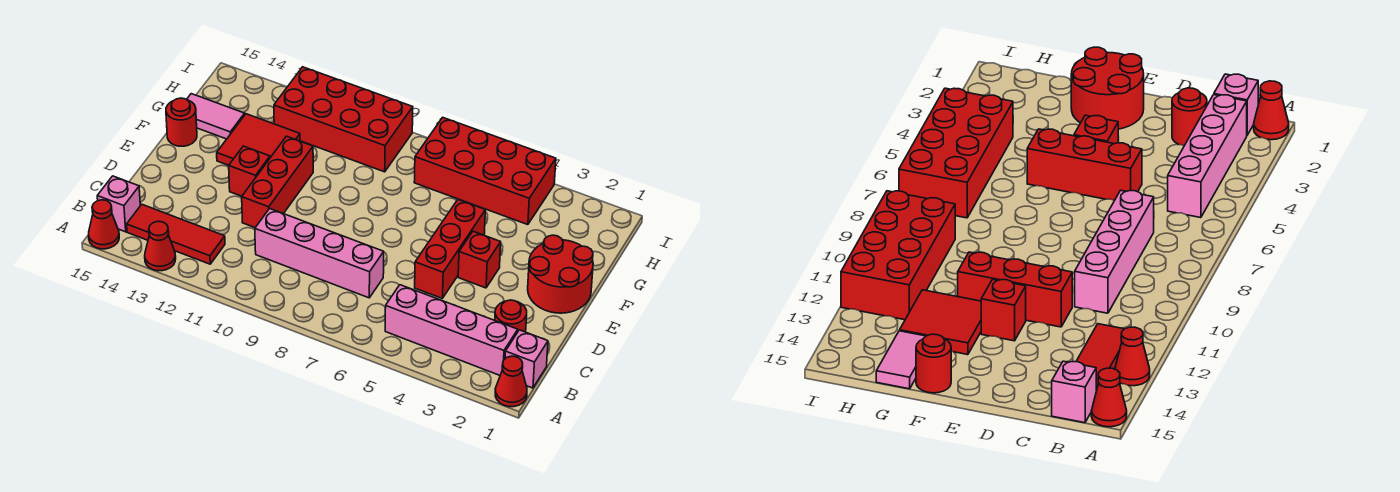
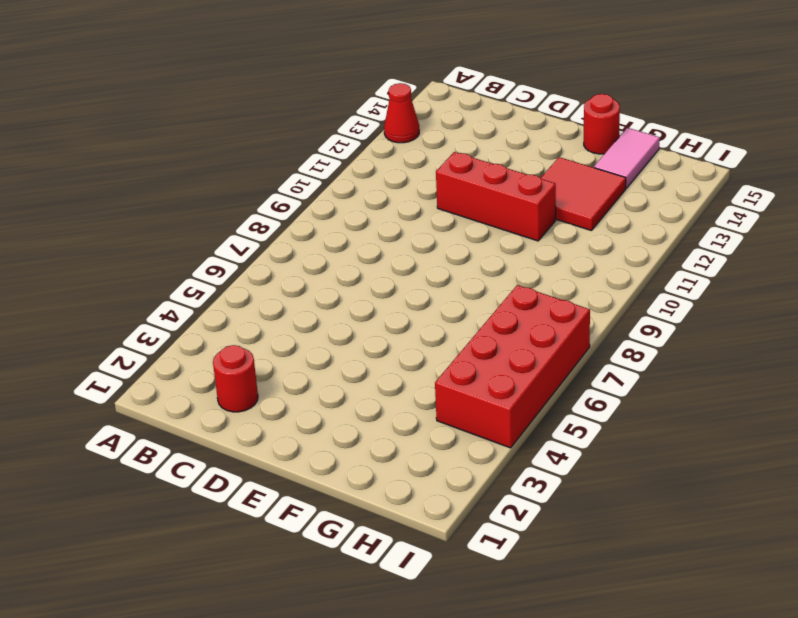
none -> red cone A1 level 1
none -> red cone A15 level 1
none -> pink brick B1 level 1

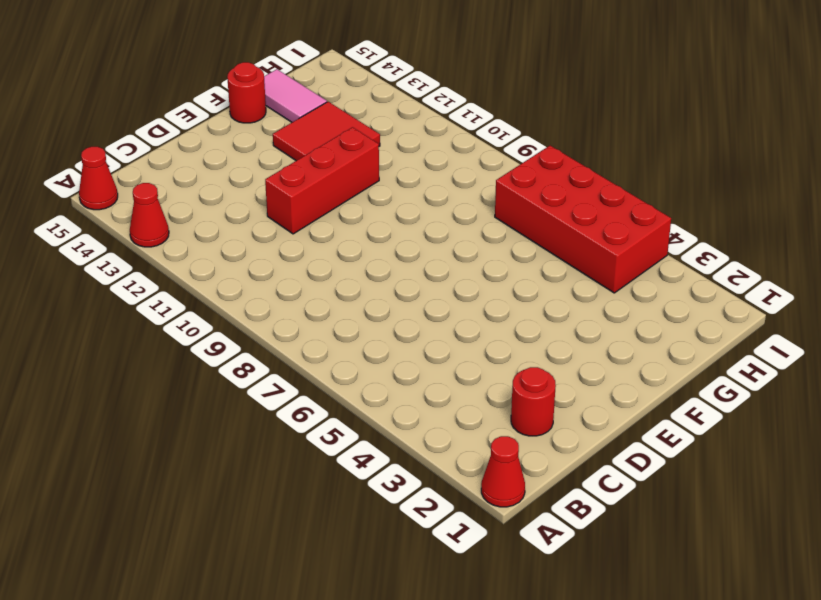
none -> pink brick B1 level 1
none -> pink brick B2:B5 level 1
none -> red tile B12:B14 level 1

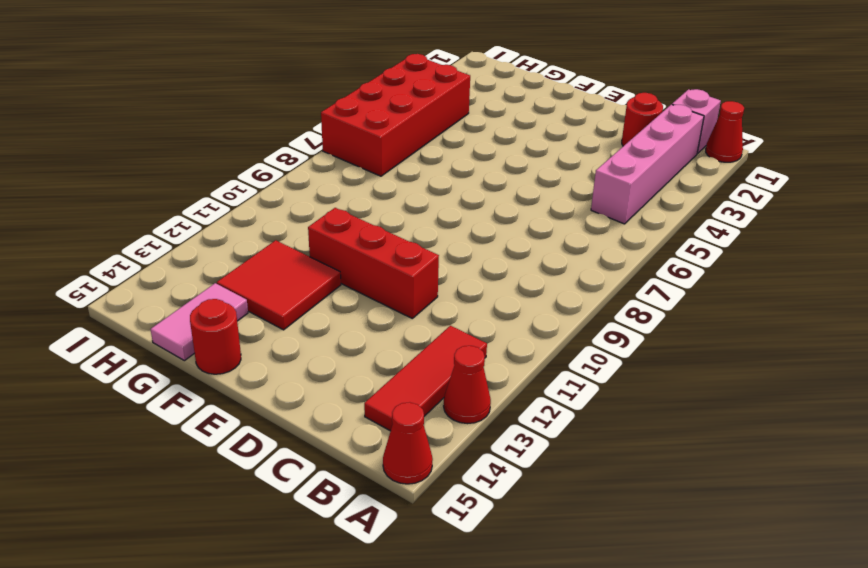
none -> pink brick B15 level 1
none -> pink brick C7:C10 level 1
none -> red brick D5:F5 level 1

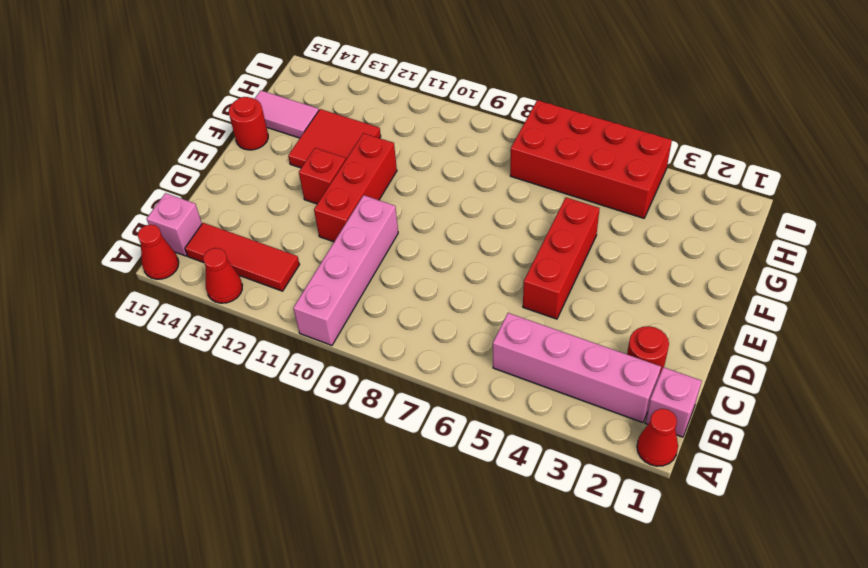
pink brick A10:D10 level 1 -> pink brick C7:C10 level 1
none -> red round brick E1:F2 level 1
none -> red brick E4 level 1
none -> red brick H9:I12 level 1

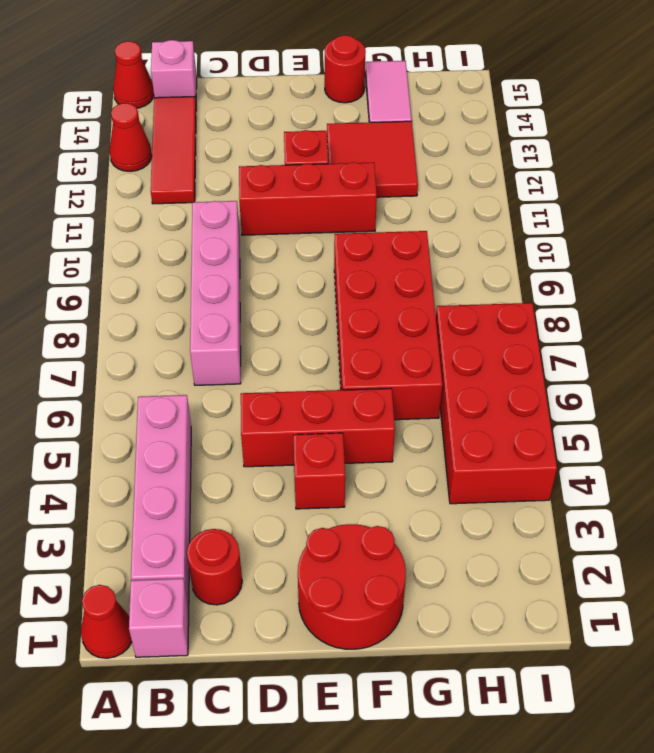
red brick F6:G9 level 1 -> red brick H9:I12 level 1

